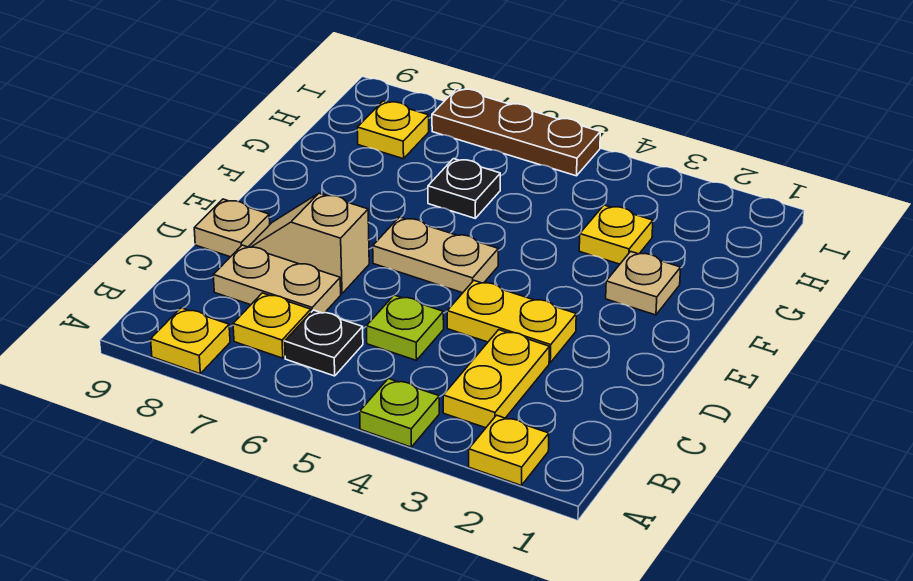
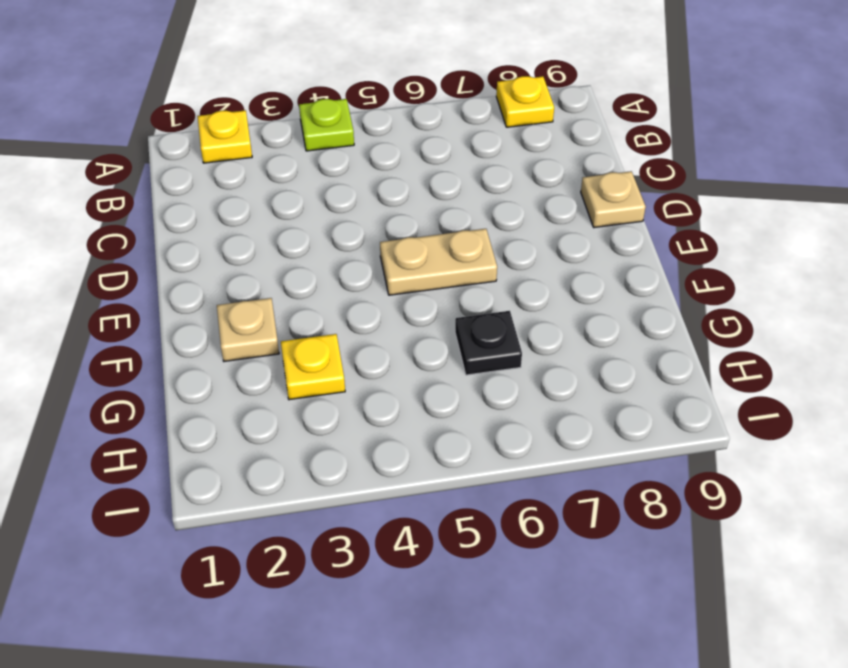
none -> yellow plate B3:C3 level 1
none -> black plate B6 level 1
none -> yellow plate B7 level 1

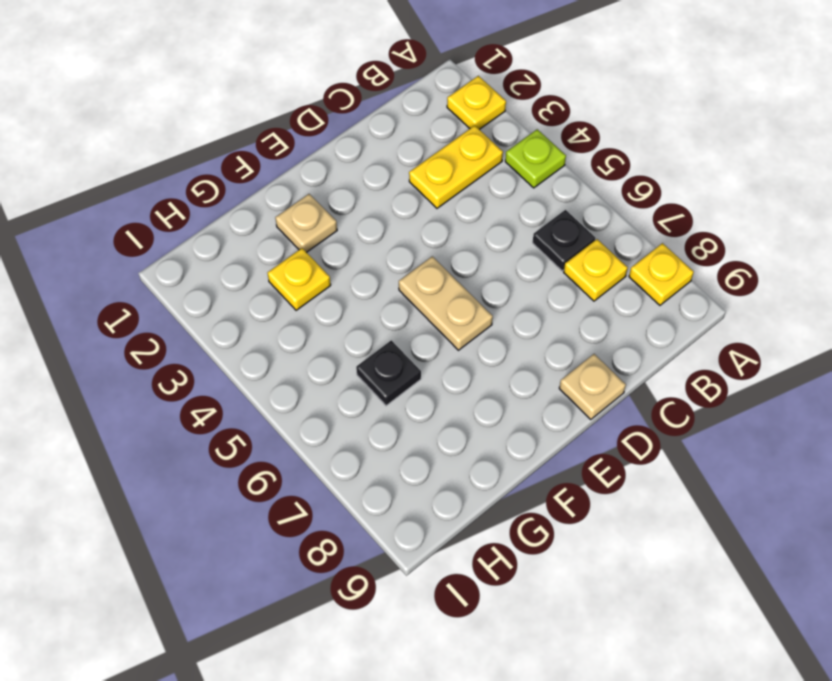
none -> lime plate C5 level 1
none -> tan plate C7:C8 level 1
none -> yellow plate D3:D4 level 1

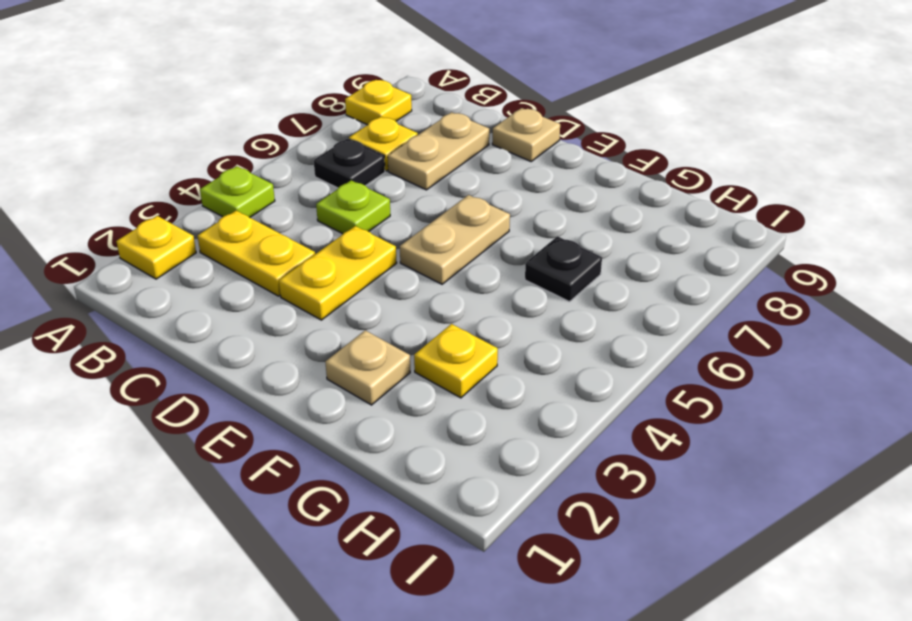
none -> tan slope D7:D8 level 1 top 7
none -> yellow plate H8 level 1
none -> brown plate I5:I7 level 1

